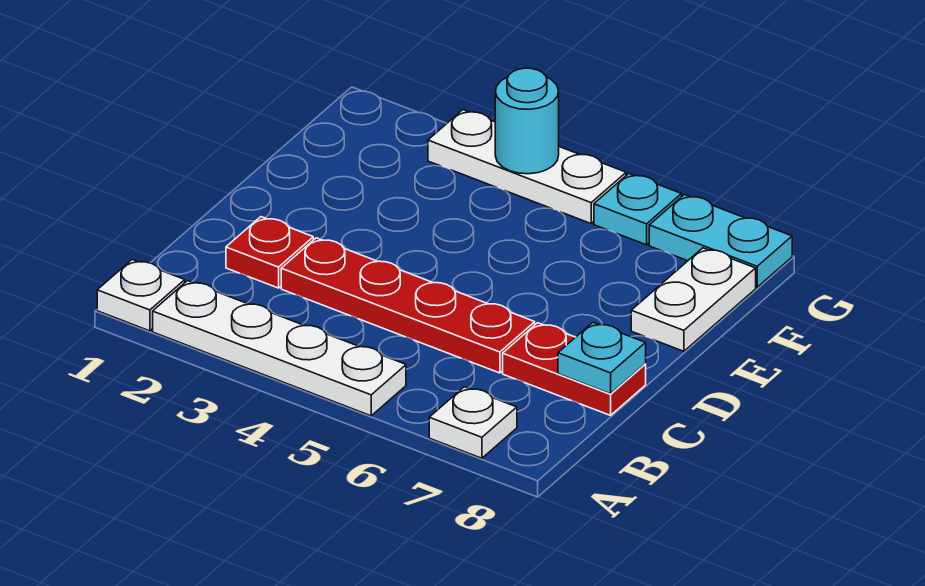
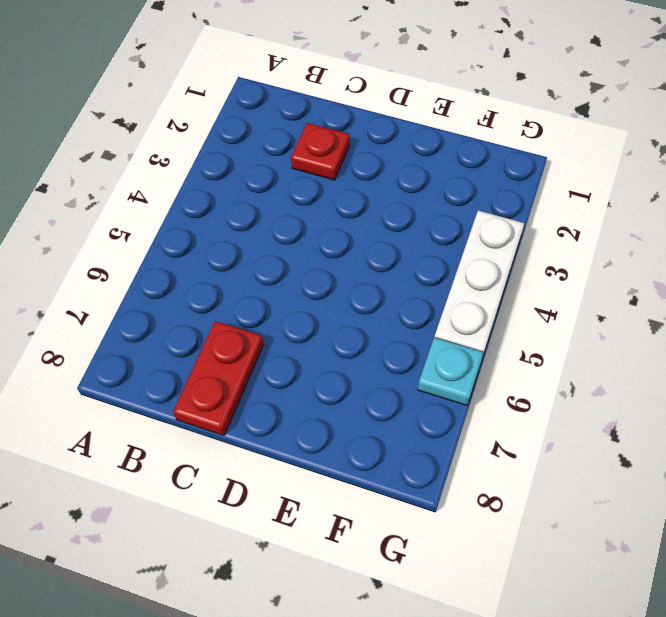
none -> white plate A1 level 1
none -> white plate A2:A5 level 1
none -> white plate A7 level 1

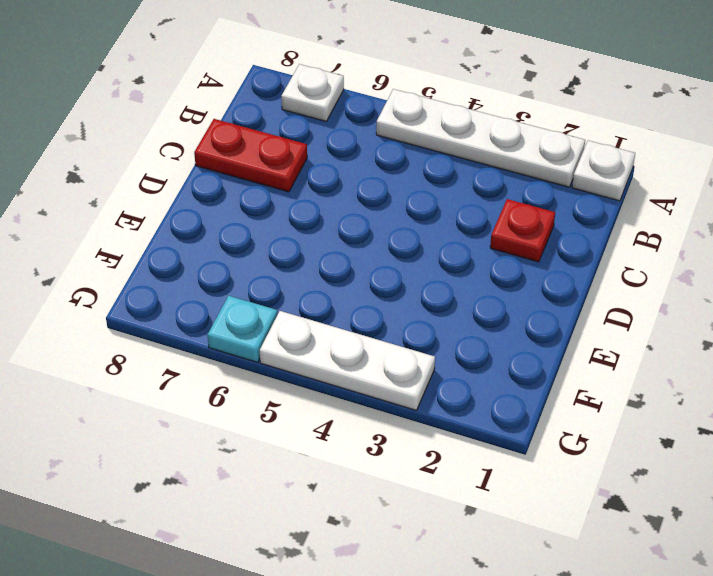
none -> red plate C3:C6 level 1
none -> white plate E8:F8 level 1
none -> cyan plate G7:G8 level 1

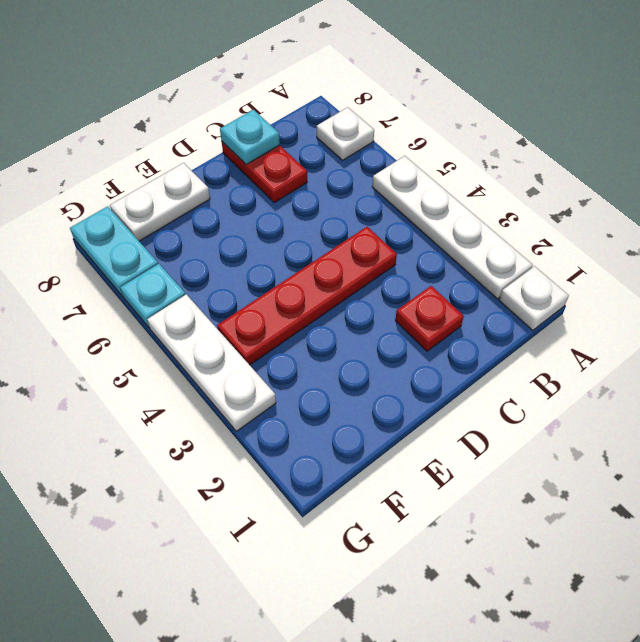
red plate C4:F4 level 1 -> red plate C3:C6 level 1
none -> cyan round brick G4 level 2

